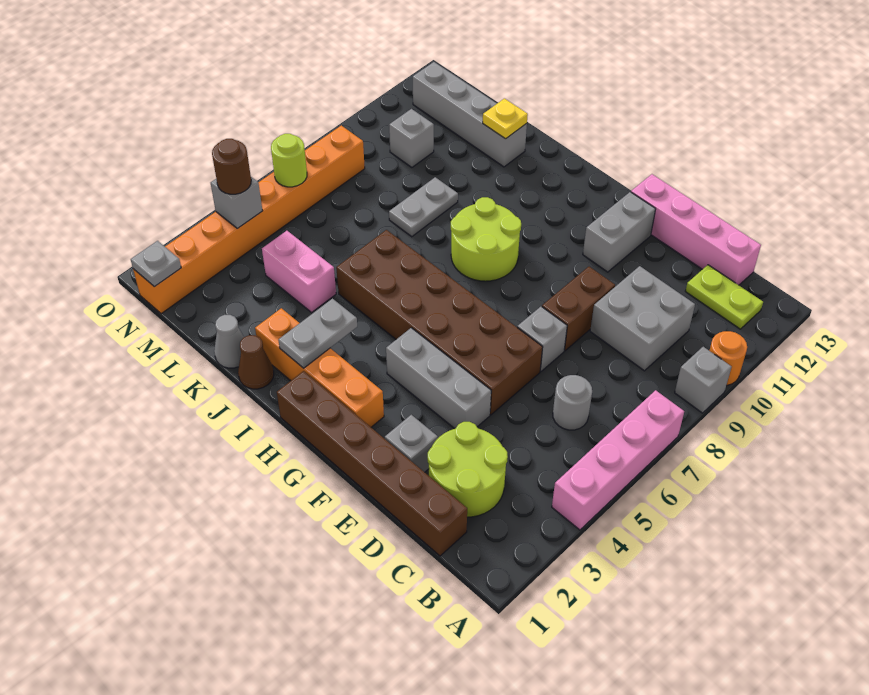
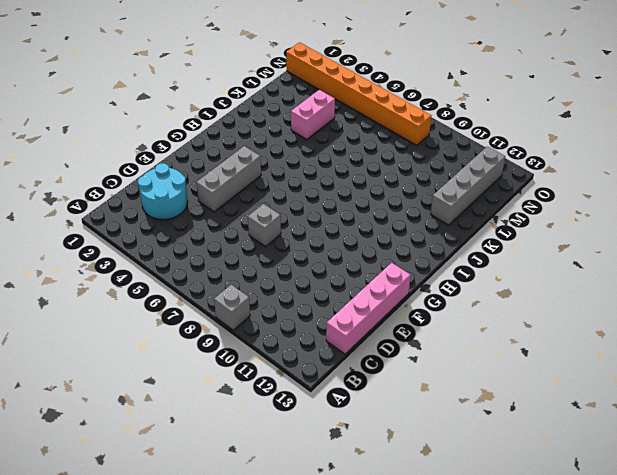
cyan round brick C2:D3 level 1 -> lime round brick C2:D3 level 1
none -> pink brick A4:A7 level 1
none -> orange round brick A10 level 1
none -> lime plate B12:C12 level 1
none -> brown brick C1:H1 level 1

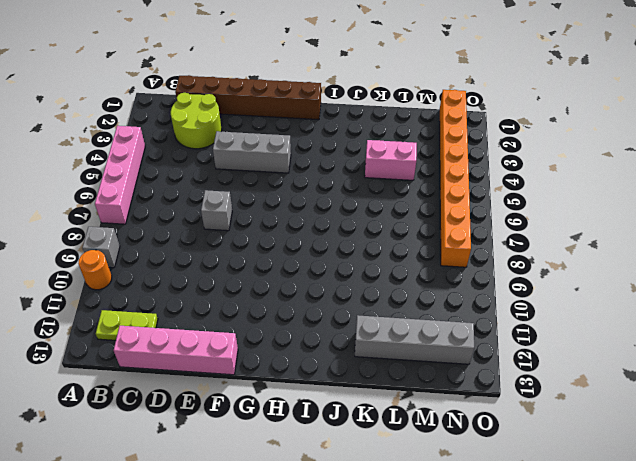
none -> grey round brick C6 level 1
none -> grey brick C9:D10 level 1
none -> grey brick E2 level 1
none -> brown brick E5:J6 level 1

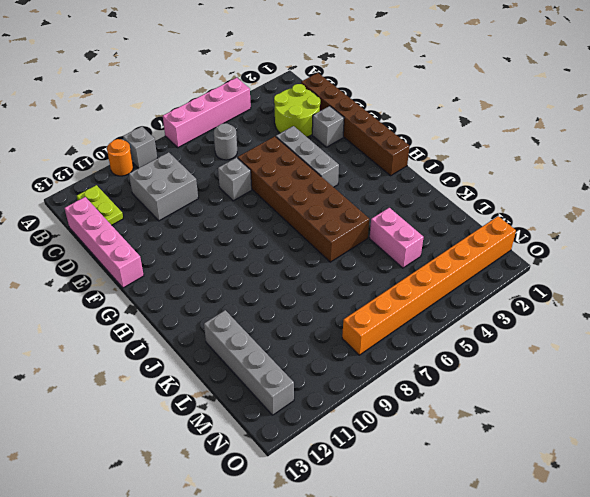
none -> brown brick E8:E9 level 1
none -> grey brick F11:F12 level 1
none -> orange brick G2:J2 level 1
none -> lime round brick H8:I9 level 1

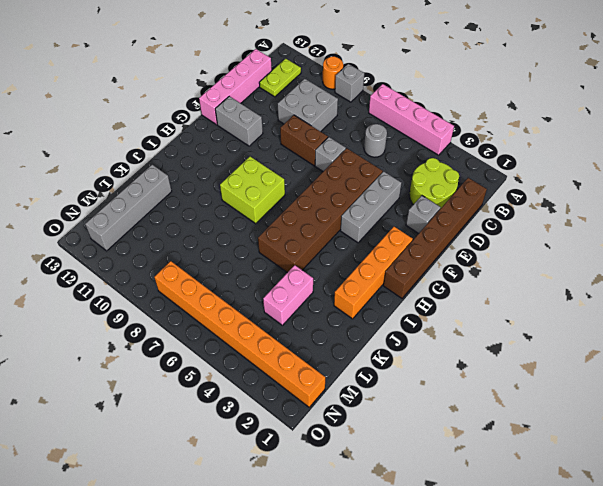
lime brick H8:I9 level 1 -> lime round brick H8:I9 level 1
none -> brown cone J1 level 1
none -> grey cone K1 level 1
none -> grey plate K8:K9 level 1
none -> grey brick M10 level 1

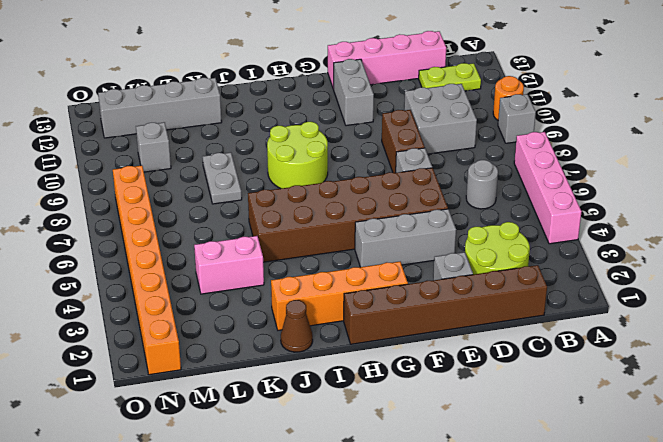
none -> grey cone K1 level 1
none -> grey plate I2:I3 level 2
none -> yellow plate K12 level 2
none -> grey plate N1 level 2

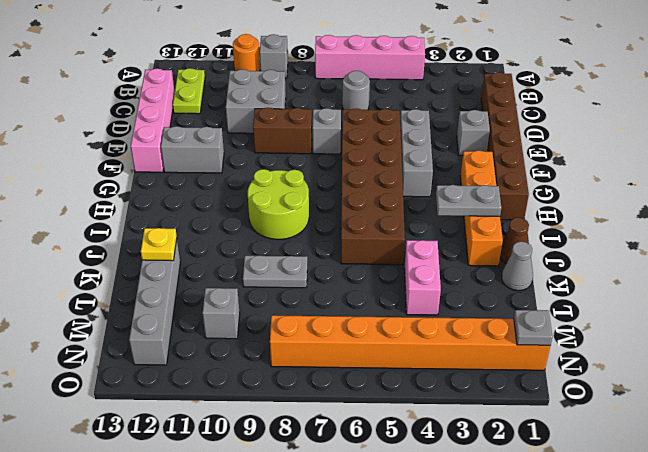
none -> lime round brick C2:D3 level 1
none -> grey brick N4 level 2
none -> lime round brick N6 level 2
none -> brown round brick N4 level 3

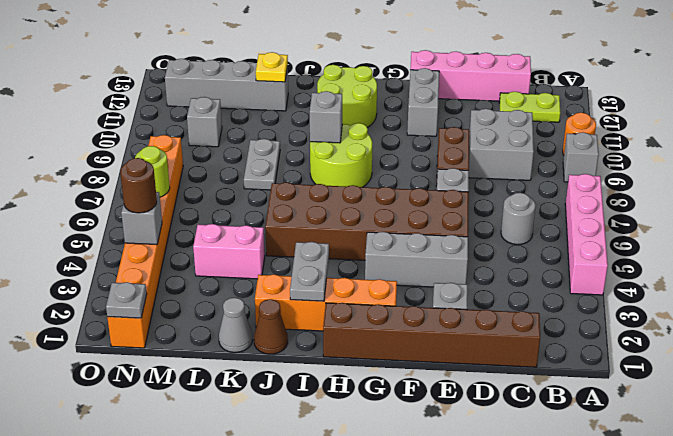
lime round brick H11:I12 level 1 -> lime round brick C2:D3 level 1
grey brick I9 level 2 -> none

